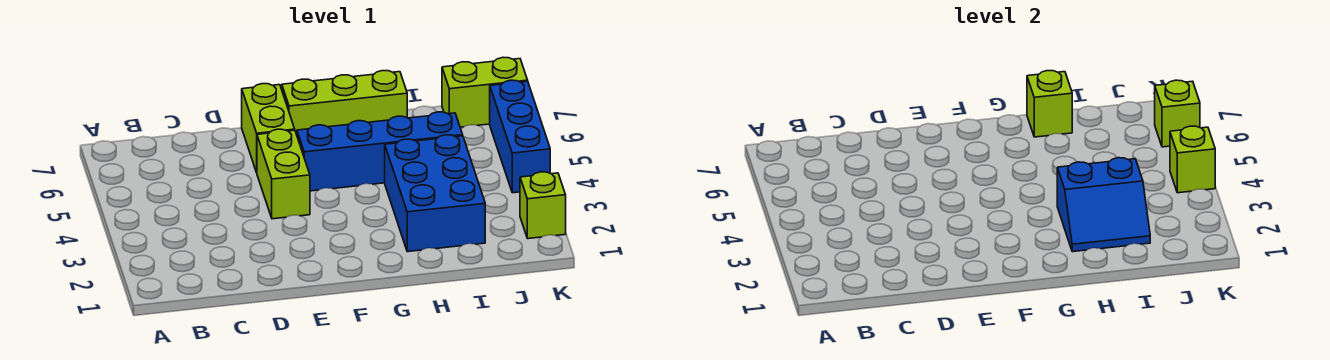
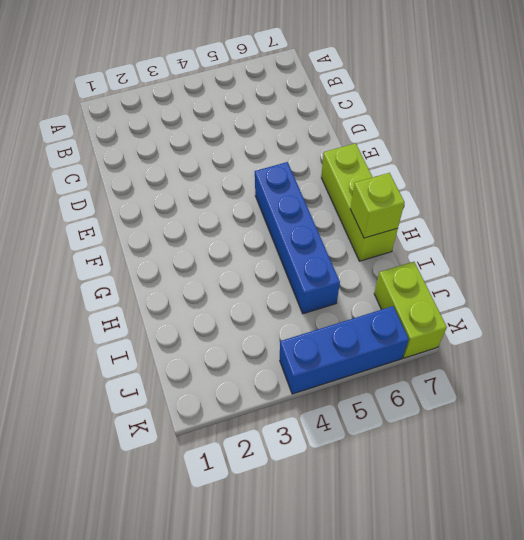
none -> lime brick E4:E5 level 1
none -> lime brick E6:E7 level 1
none -> blue brick H2:I4 level 1

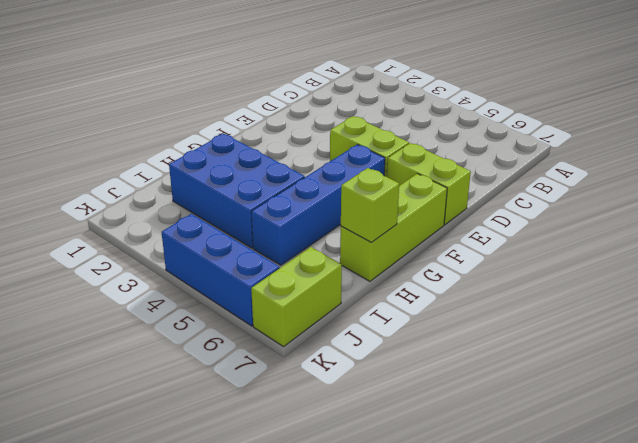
none -> lime brick K2 level 1
none -> blue slope H2:I3 level 2 top 3
none -> lime brick K4 level 2

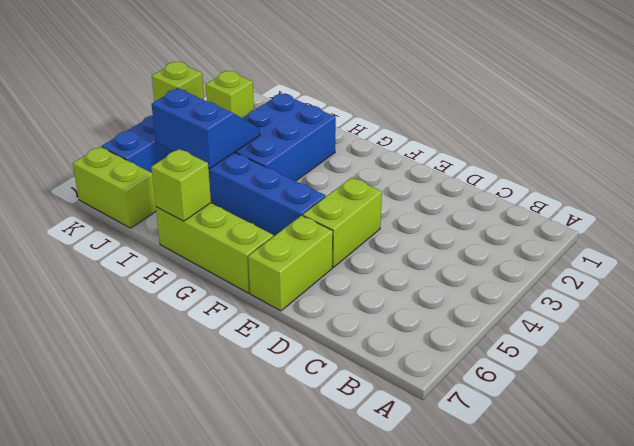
blue slope I4:J5 level 2 top 5 -> blue slope H2:I3 level 2 top 3
none -> lime brick K6 level 2

